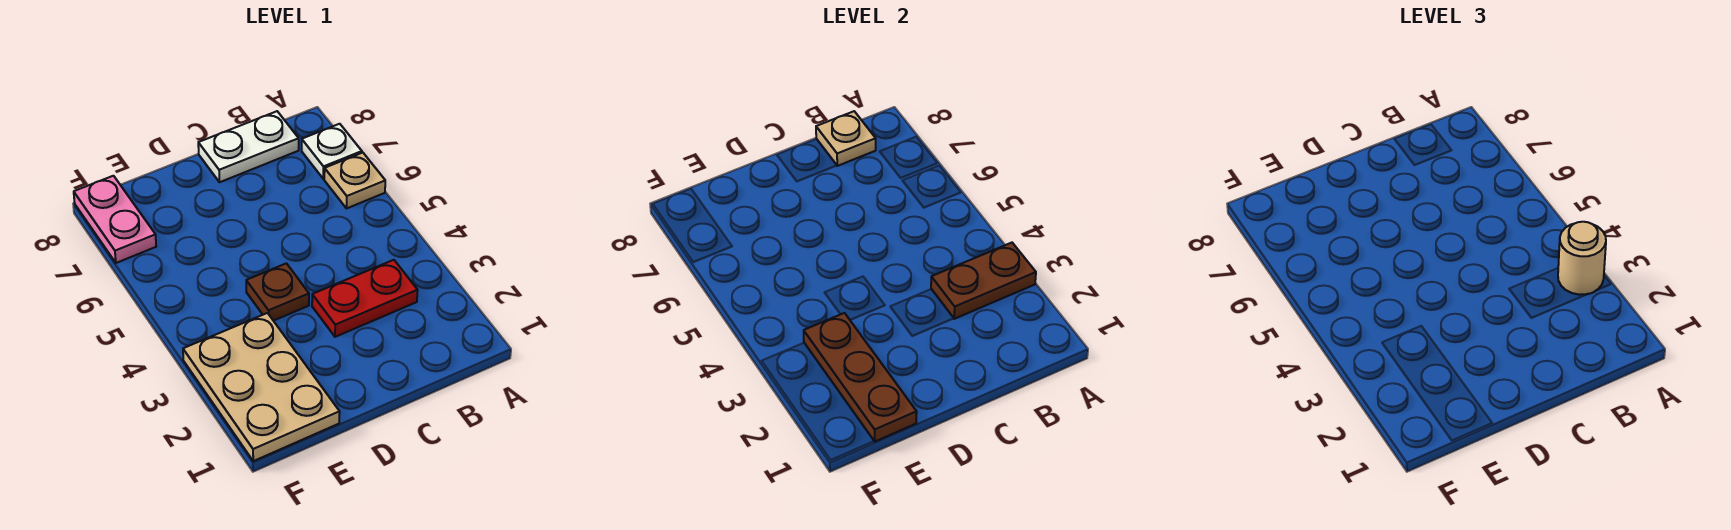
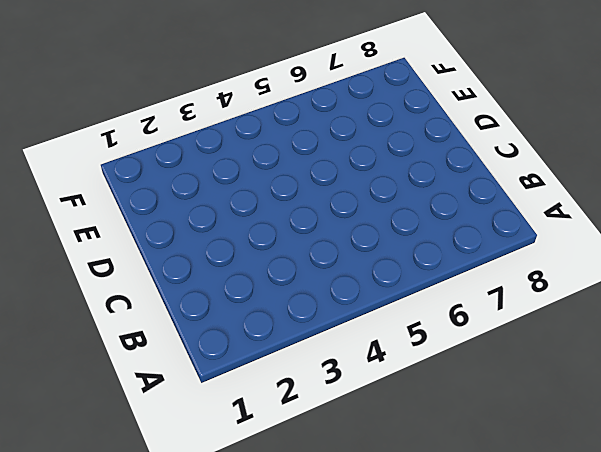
none -> tan plate A6 level 1
none -> white plate A7 level 1

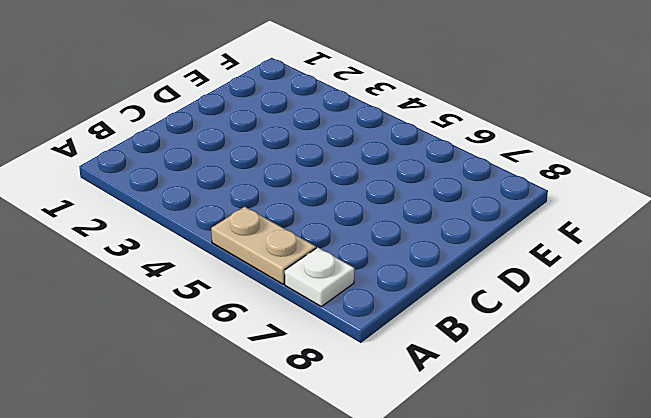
tan plate A5:A6 level 1 -> tan plate A6 level 1
none -> red plate B3:C3 level 1
none -> white plate B8:C8 level 1

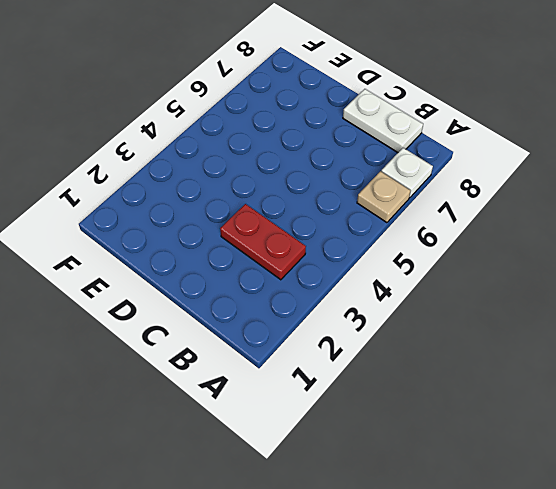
none -> brown plate D4 level 1
none -> tan plate E1:F3 level 1

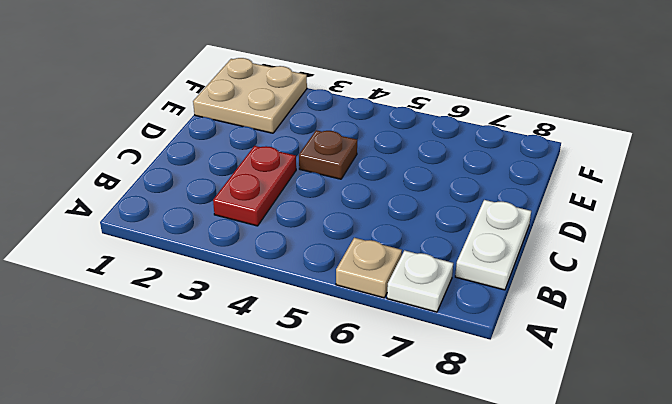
tan plate E1:F2 level 1 -> tan plate E1:F3 level 1
none -> pink plate F7:F8 level 1
none -> brown plate A3:B3 level 2

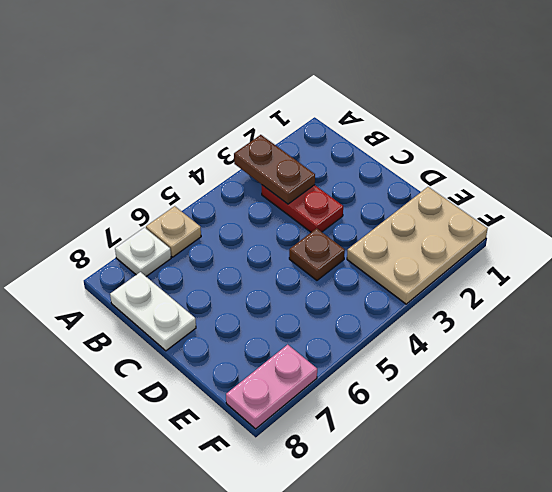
none -> tan plate B8 level 2
none -> brown plate E1:E3 level 2

